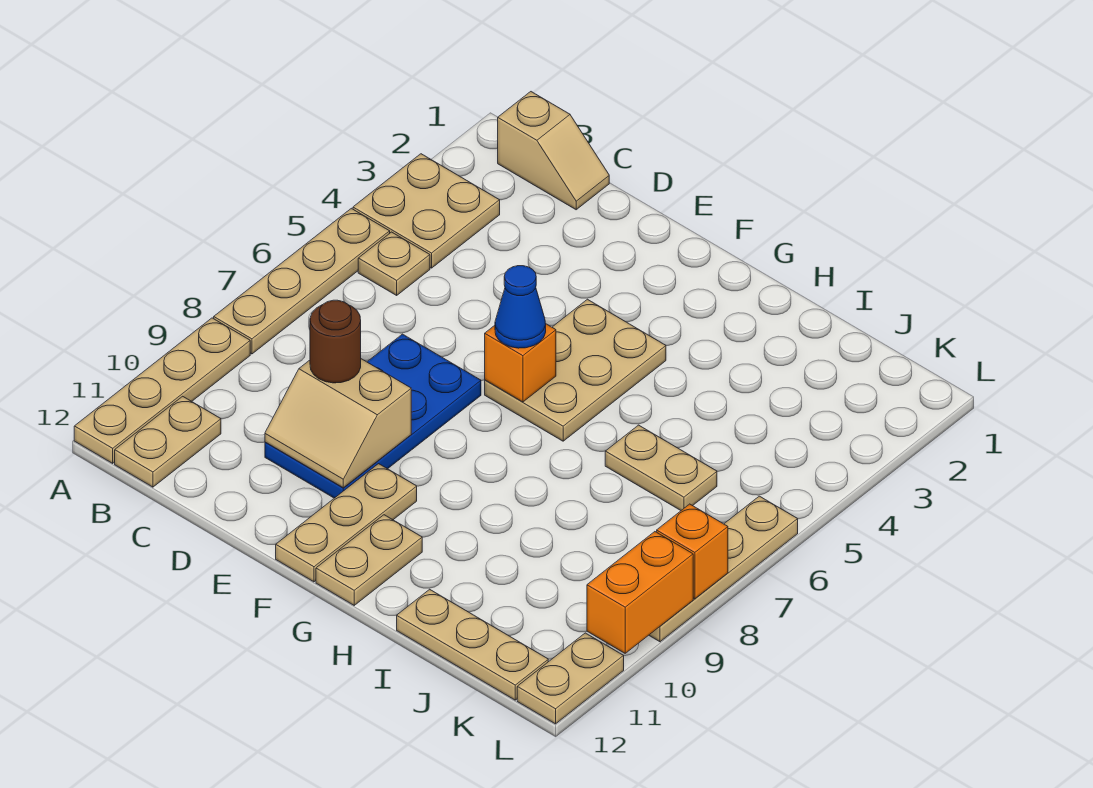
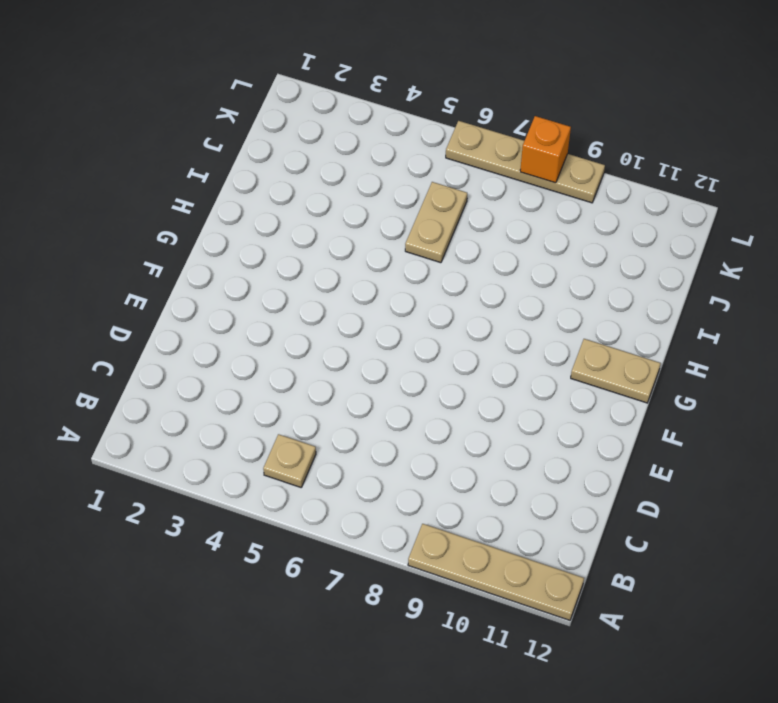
none -> tan plate A3:B4 level 1
none -> tan plate A5:A8 level 1
none -> tan slope B1:C1 level 1 top B

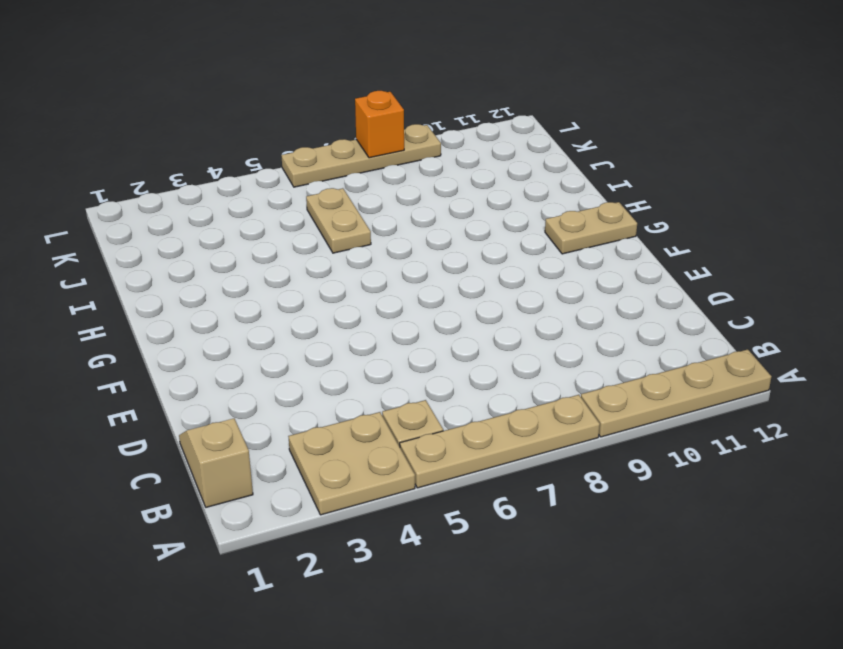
none -> tan plate B11:B12 level 1
none -> blue plate D7:E10 level 1
none -> tan plate F4:G6 level 1

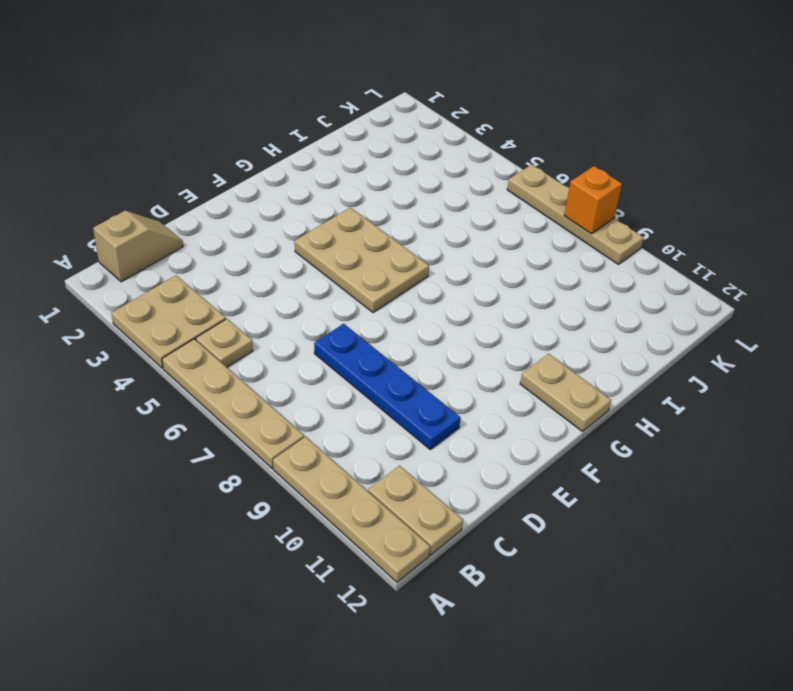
blue plate D7:D10 level 1 -> blue plate D7:E10 level 1
none -> tan plate F10:F12 level 1
none -> tan plate I6:J6 level 1
none -> tan plate I12:K12 level 1

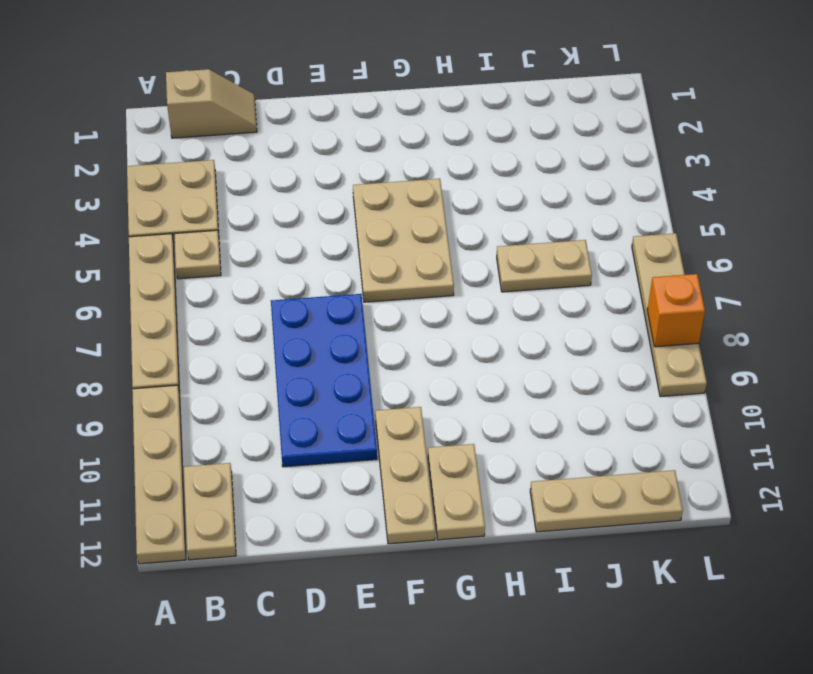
none -> tan plate L11:L12 level 1
none -> tan slope D9:E10 level 2 top 9
none -> orange brick F6 level 2

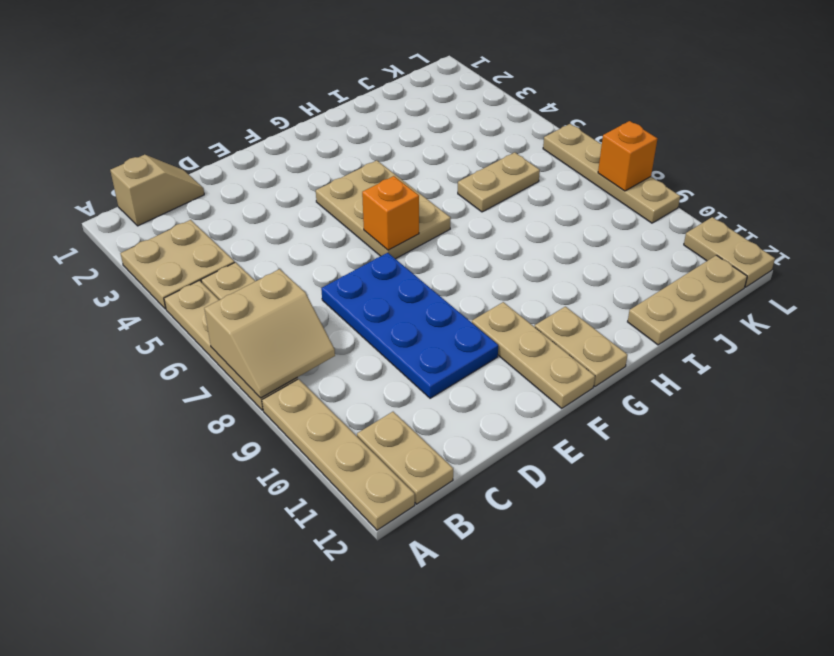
tan slope A7:B8 level 2 top 7 -> tan slope D9:E10 level 2 top 9
none -> orange brick L9:L10 level 2
none -> brown round brick D9 level 3
none -> blue cone F6 level 3

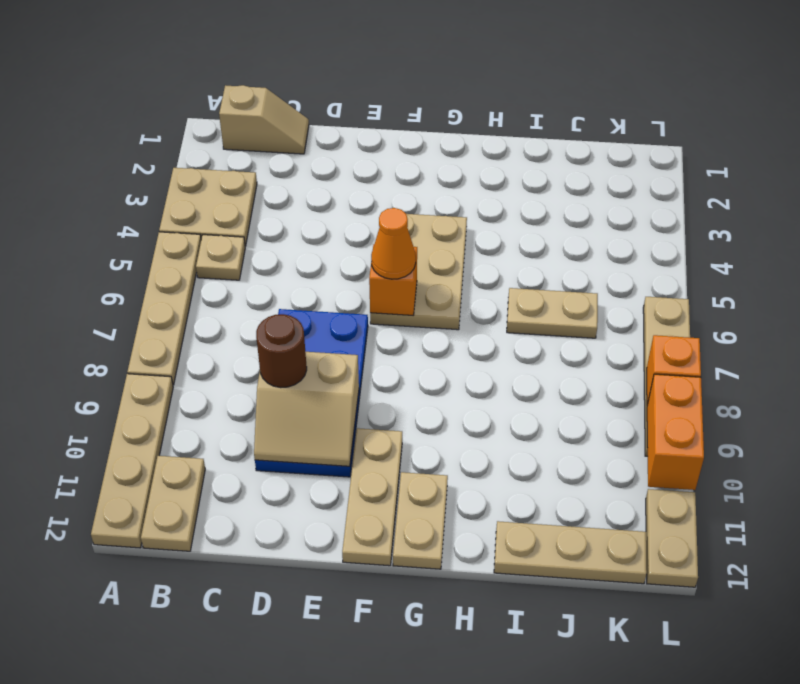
orange cone F6 level 3 -> blue cone F6 level 3

